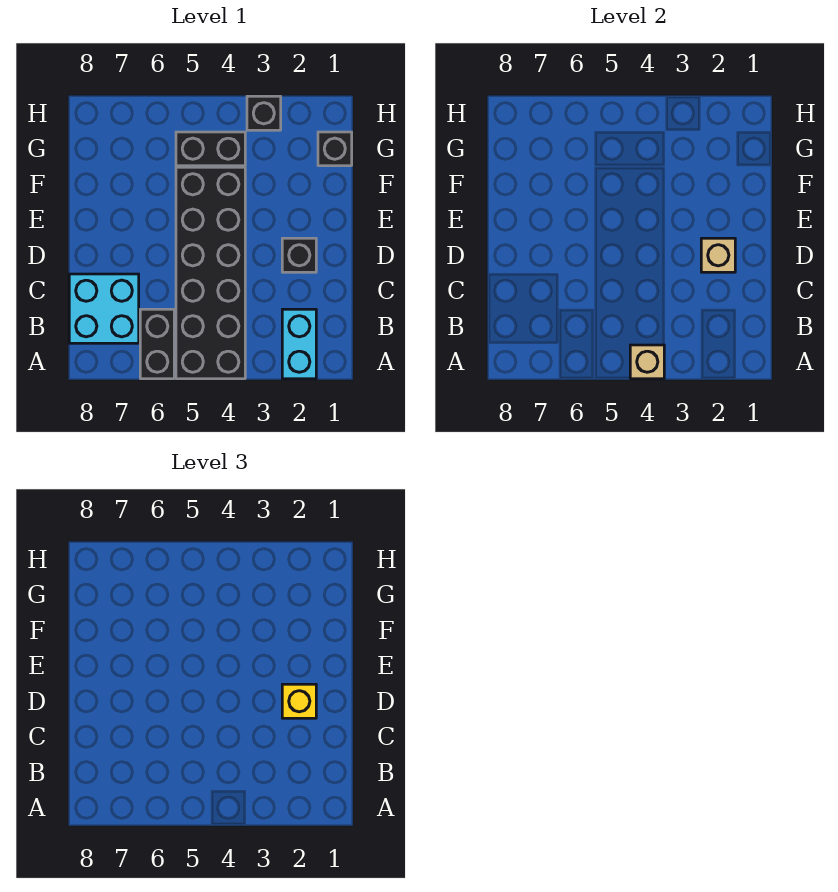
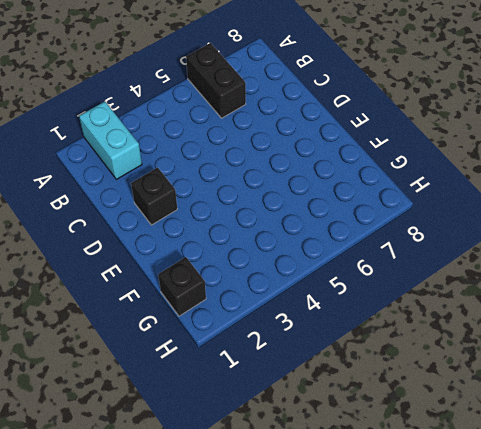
none -> black brick A4:F5 level 1
none -> cyan brick B7:C8 level 1

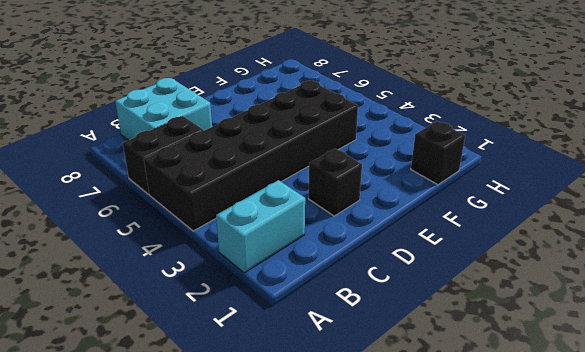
none -> black brick G4:G5 level 1
none -> black brick H3 level 1

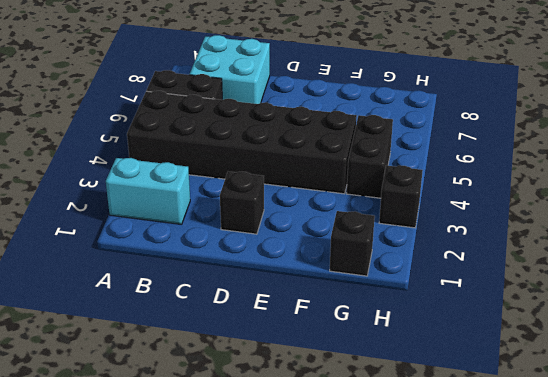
none -> tan brick A4 level 2
none -> tan brick D2 level 2

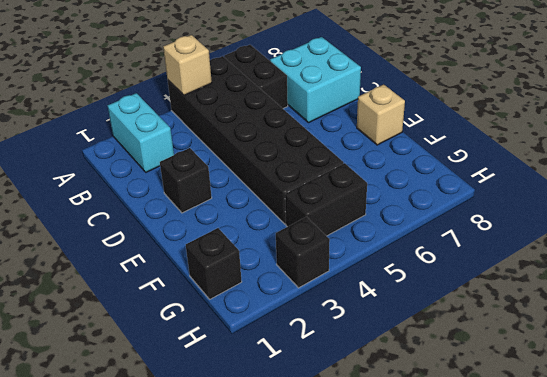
tan brick E8 level 1 -> tan brick D2 level 2
none -> yellow brick D2 level 3

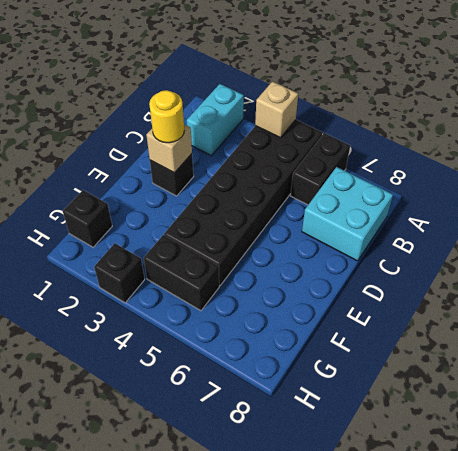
yellow round brick D2 level 3 -> yellow brick D2 level 3

